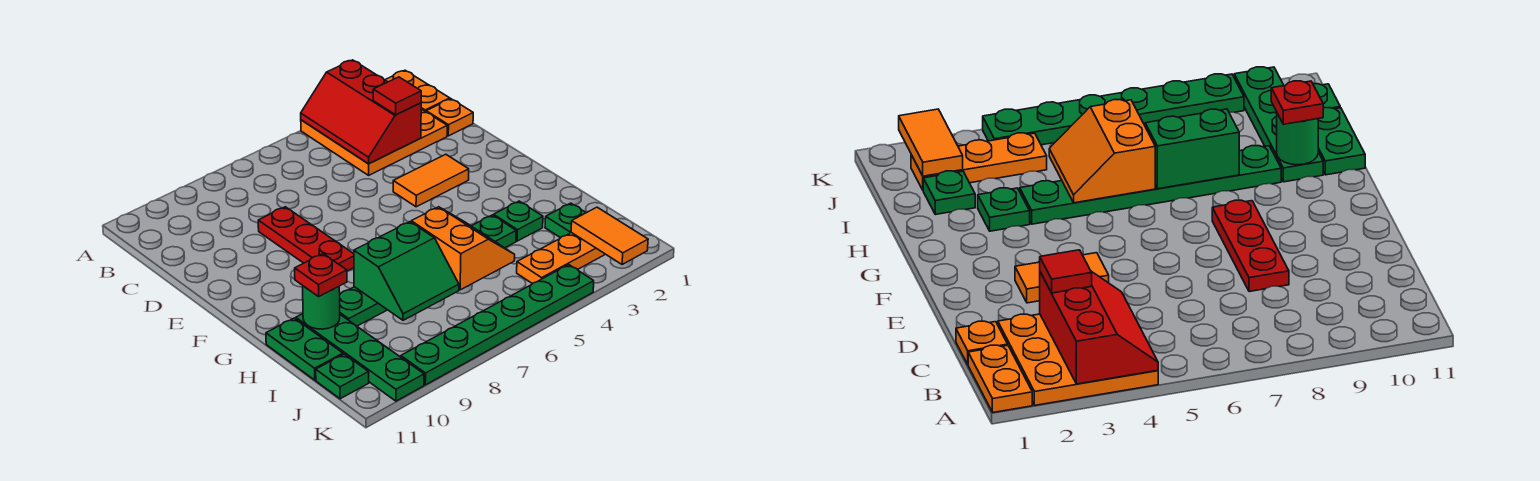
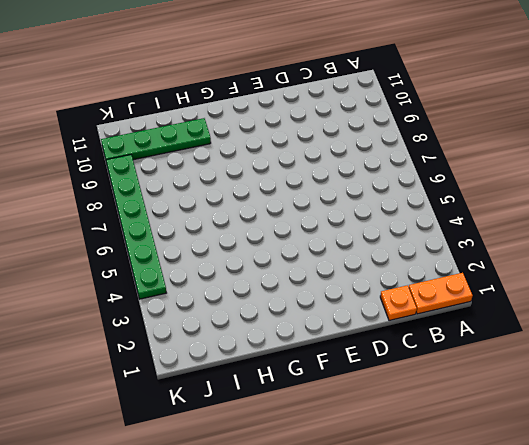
none -> orange plate A2:C4 level 1
none -> red plate D8:F8 level 1
none -> orange tile E3:E4 level 1

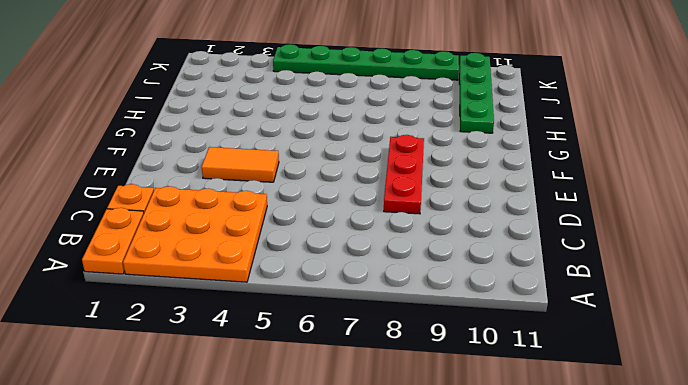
none -> green plate H3 level 1
none -> green plate H4:H9 level 1
none -> green plate H11:I11 level 1

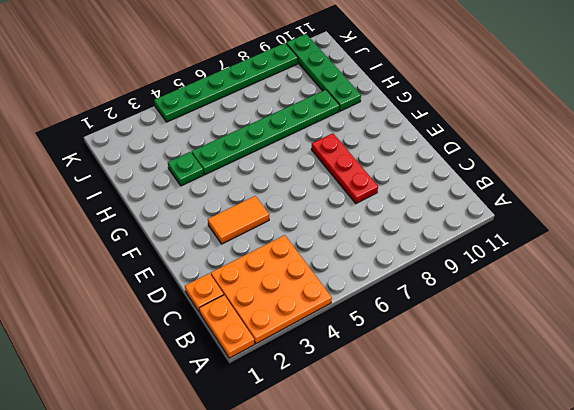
none -> green plate H11:I11 level 1
none -> green plate I2 level 1
none -> orange plate J2:J4 level 1

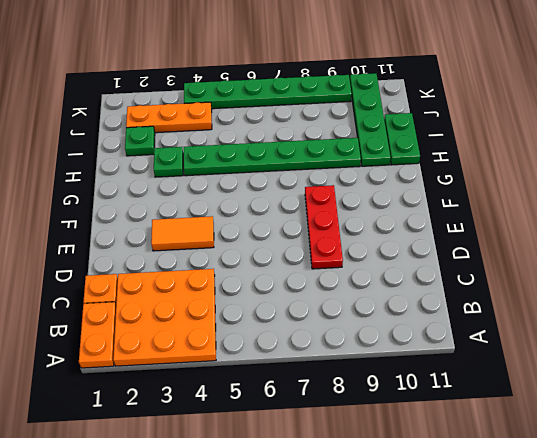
none -> green plate J11 level 1
none -> red slope A3:C4 level 2 top 3
none -> orange slope H5:I6 level 2 top 6

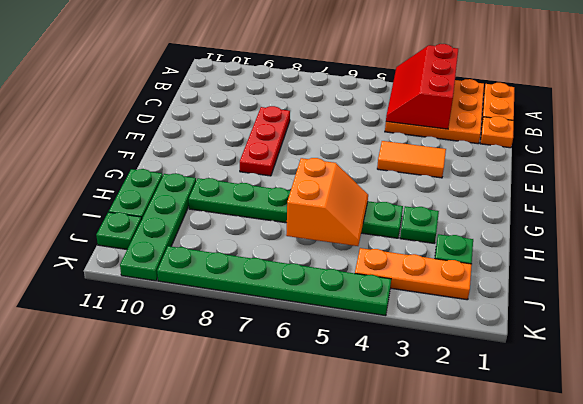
none -> green slope H7:I8 level 2 top H
none -> green round brick H10 level 2
none -> orange tile J2:K2 level 2

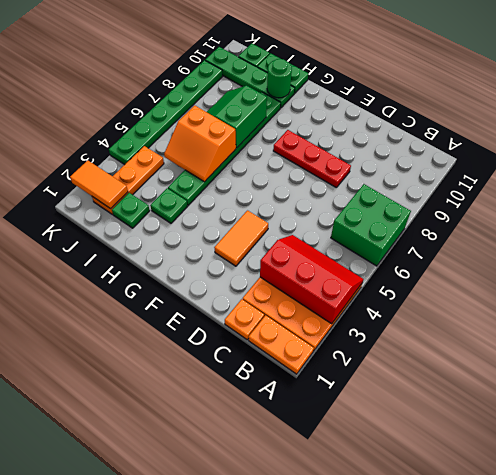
green brick A6:B7 level 1 -> none
none -> red tile C3 level 3
none -> red plate H10 level 3

